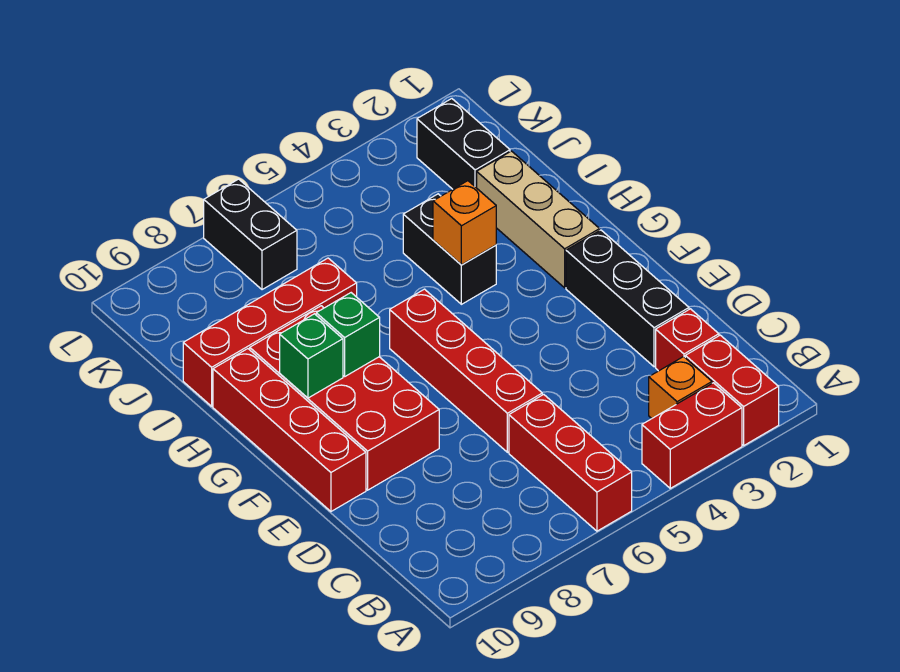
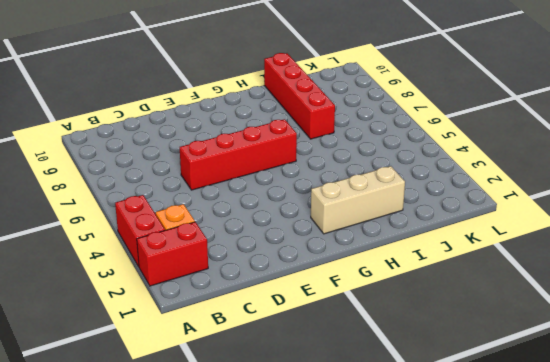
none -> red brick A6:C6 level 1
none -> red brick C2 level 1
none -> black brick D2:F2 level 1

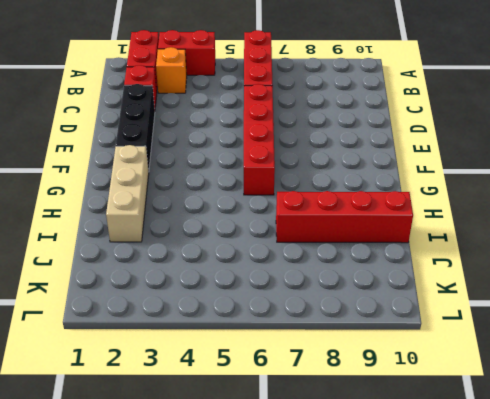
none -> red brick E8:H9 level 1
none -> red brick E10:H10 level 1
none -> black brick H4:I4 level 1

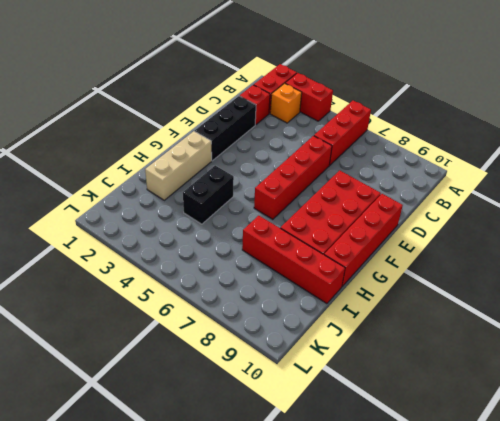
none -> black brick J2:K2 level 1
none -> black brick K7:L7 level 1
none -> green brick G8 level 2

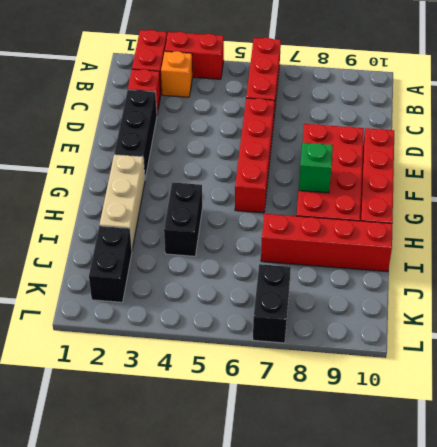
none -> green brick G9 level 2
none -> orange brick H4 level 2

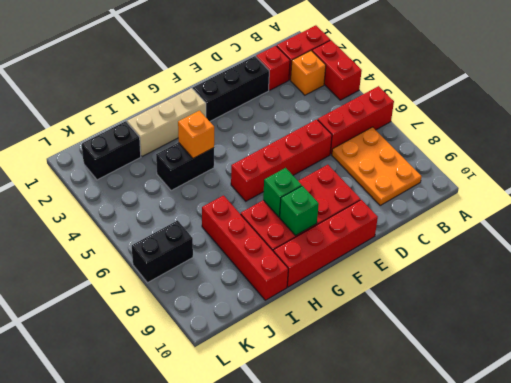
orange plate B7:C9 level 1 -> none

